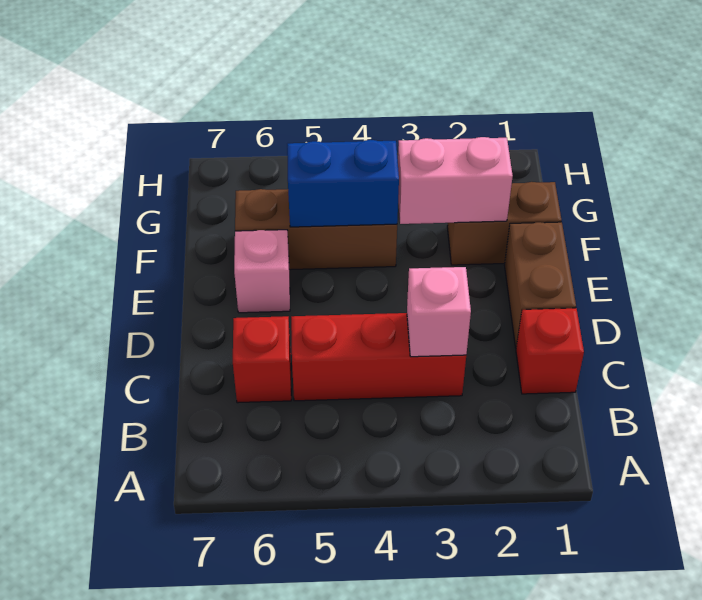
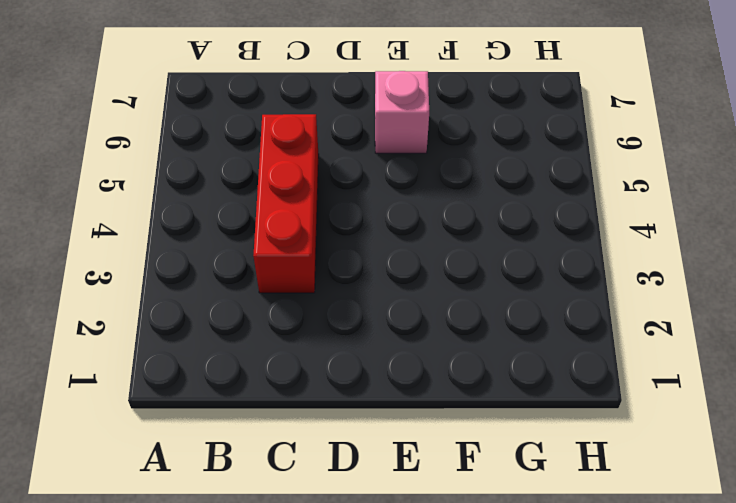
none -> red brick C1 level 1
none -> red brick C6 level 1

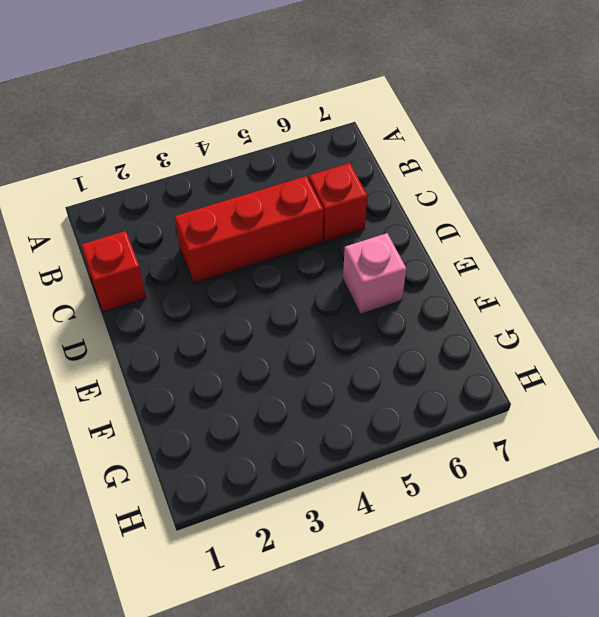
none -> brown brick D1:E1 level 1
none -> brown brick F1:F2 level 1

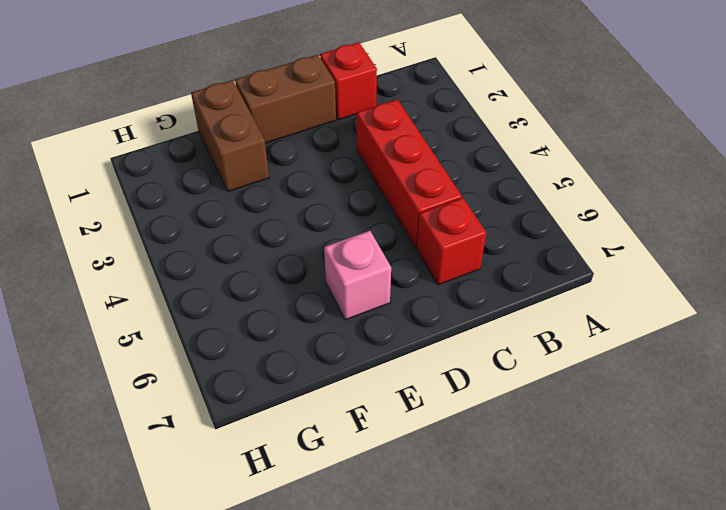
none -> brown brick F4:F6 level 1
none -> pink brick C3 level 2

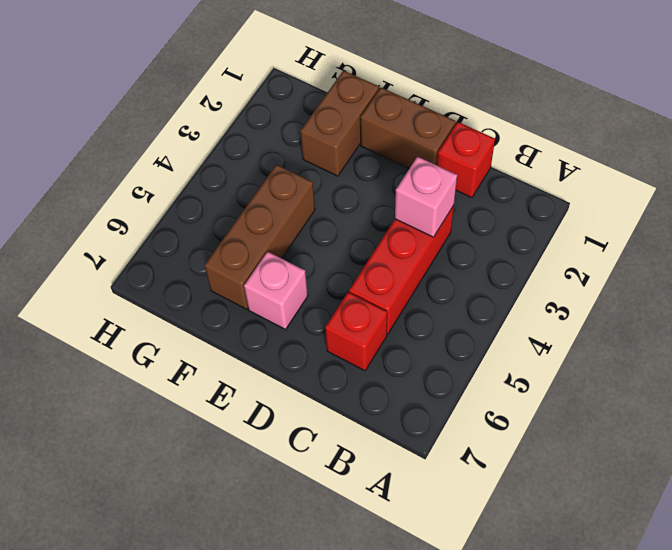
none -> pink brick F2:F3 level 2
none -> blue brick F4:F5 level 2

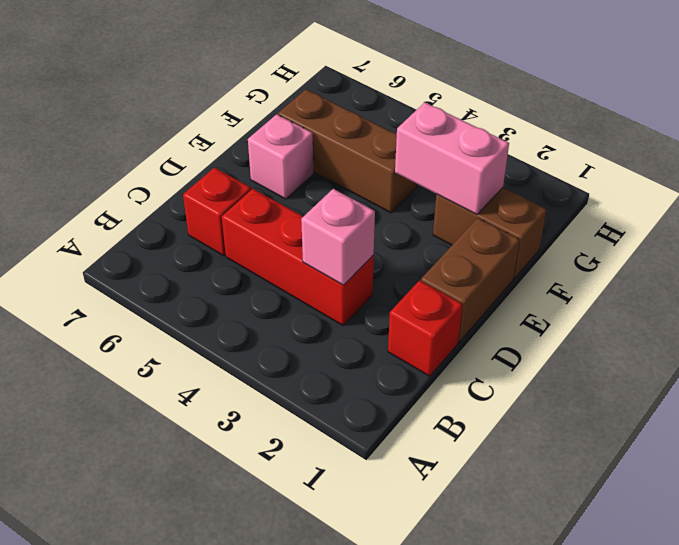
none -> blue brick F4:F5 level 2

